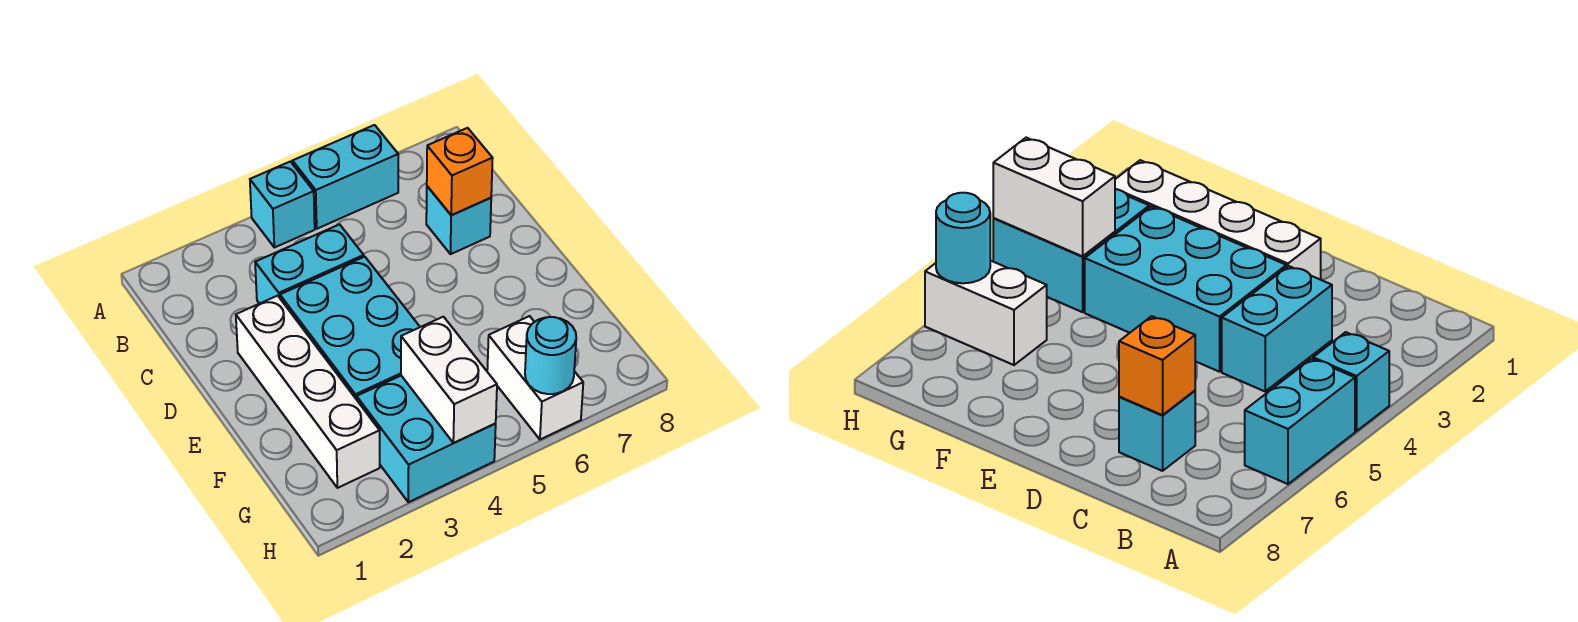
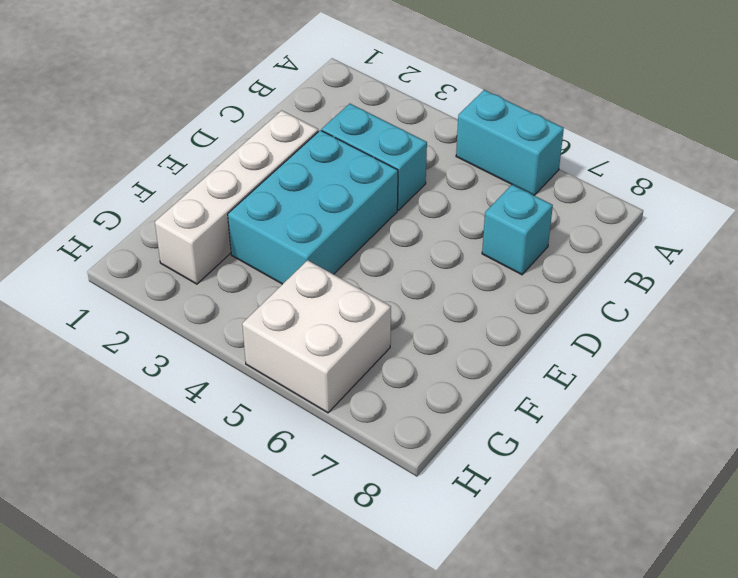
white brick G5:H6 level 1 -> white brick G6:H6 level 1
none -> cyan brick A4 level 1
none -> cyan brick G3:H4 level 1

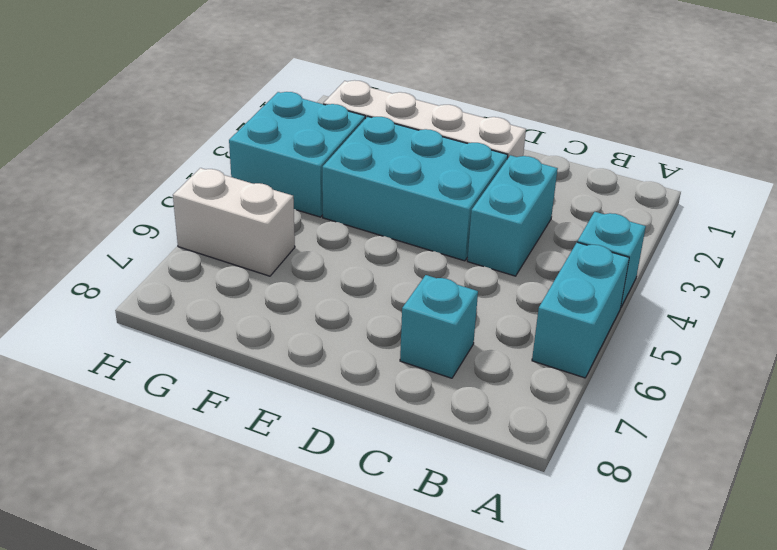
none -> orange brick C7 level 2
none -> white brick G4:H4 level 2

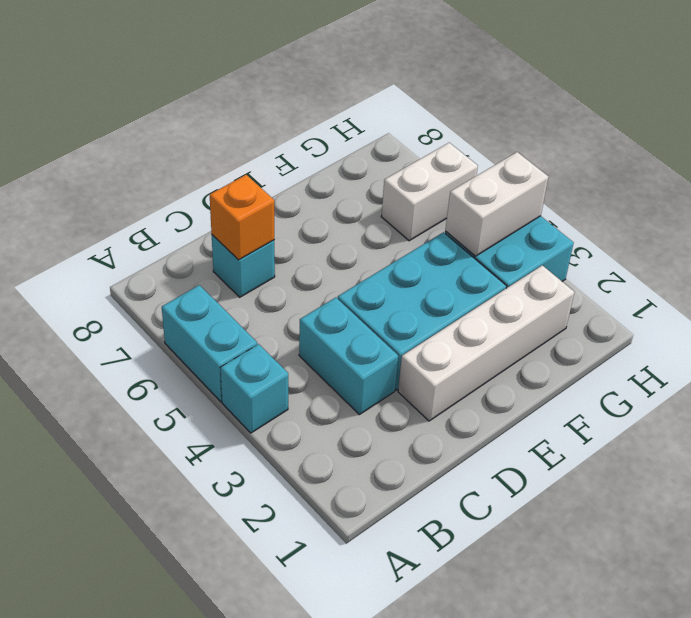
none -> cyan round brick H6 level 2

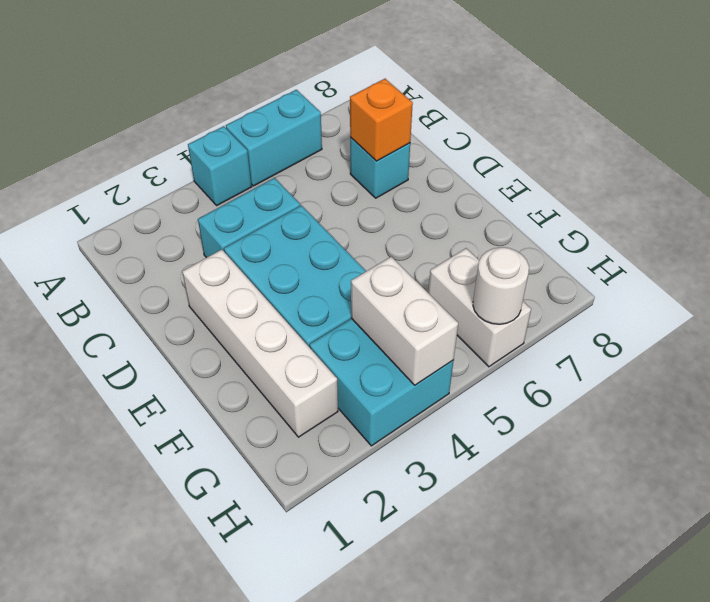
white round brick H6 level 2 -> cyan round brick H6 level 2

